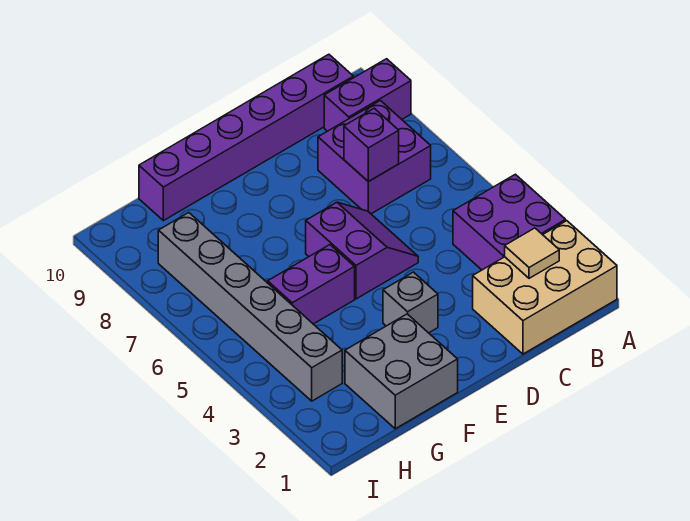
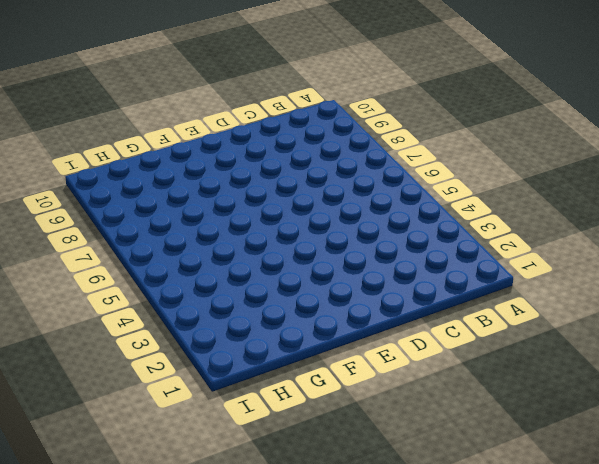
none -> tan brick A1:C2 level 1
none -> purple brick A3:B4 level 1
none -> purple brick A9:B9 level 1

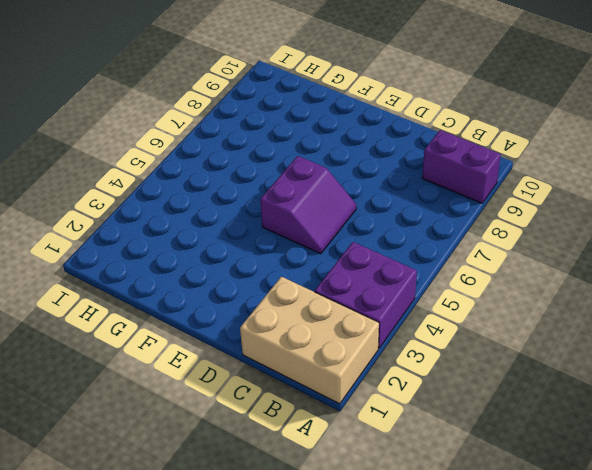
none -> purple brick B7:C8 level 1
none -> purple brick B10:G10 level 1
none -> grey brick E3 level 1

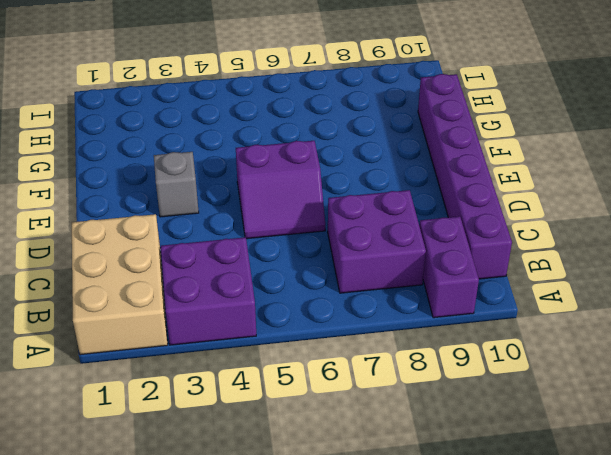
none -> grey brick F1:G2 level 1
none -> purple brick F5:G5 level 1
none -> grey brick H3:H8 level 1

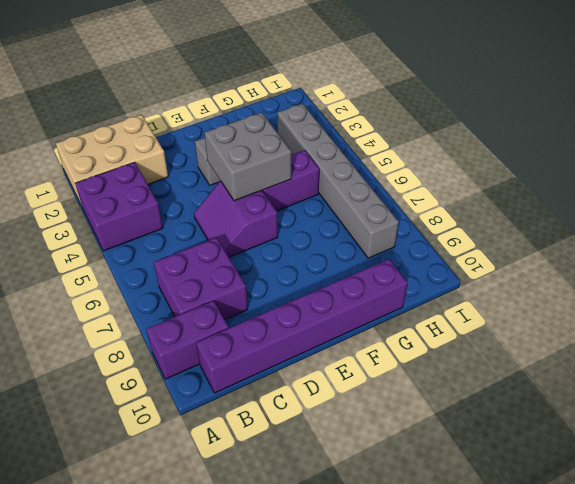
grey brick E4:F5 level 2 -> grey brick F1:G2 level 1
none -> tan tile B2 level 2
none -> purple brick C7 level 2

